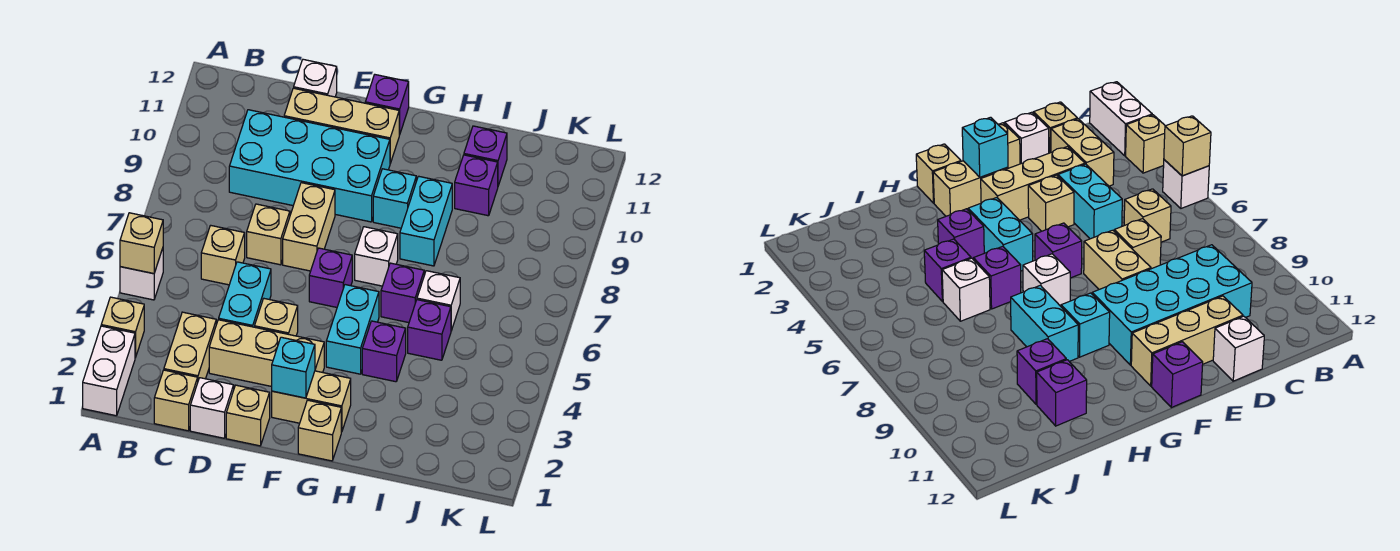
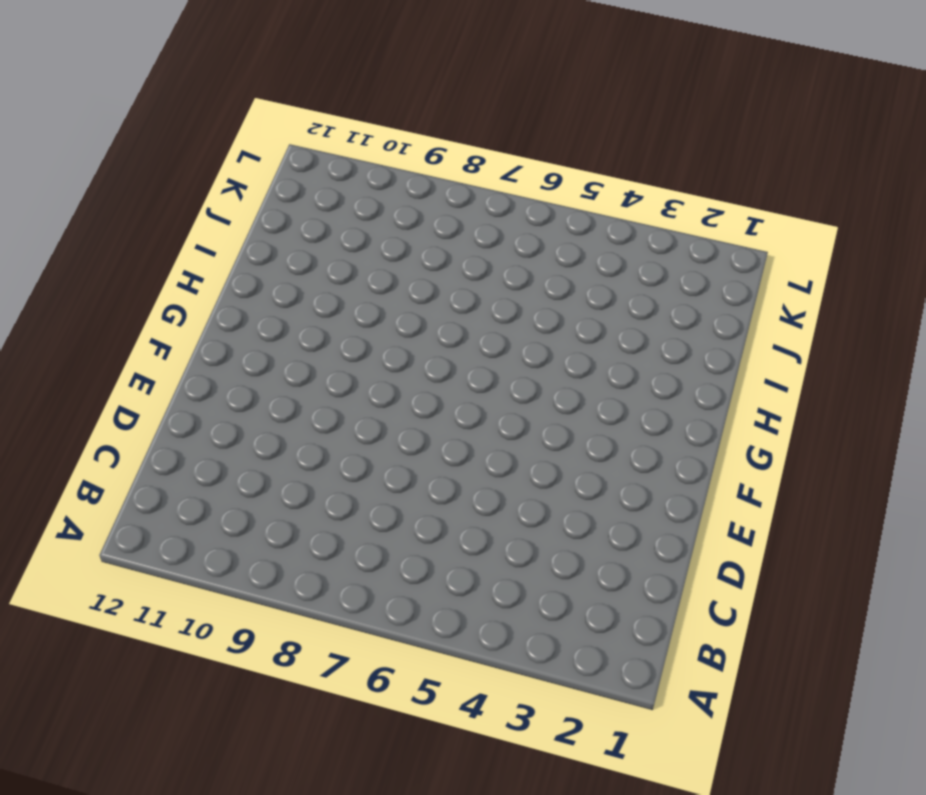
none -> white brick A1:A2 level 1
none -> tan brick A3 level 1
none -> white brick A5 level 1
none -> tan brick C1 level 1

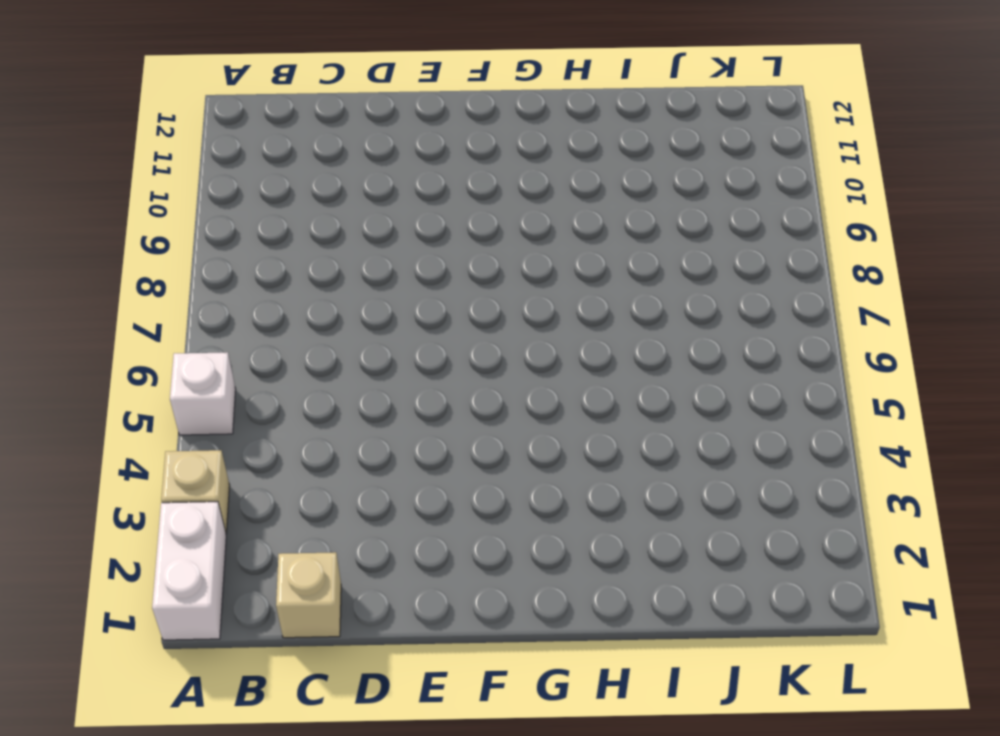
none -> tan brick C2:C3 level 1
none -> tan brick C6 level 1
none -> cyan brick C9:F10 level 1
none -> white brick D1 level 1

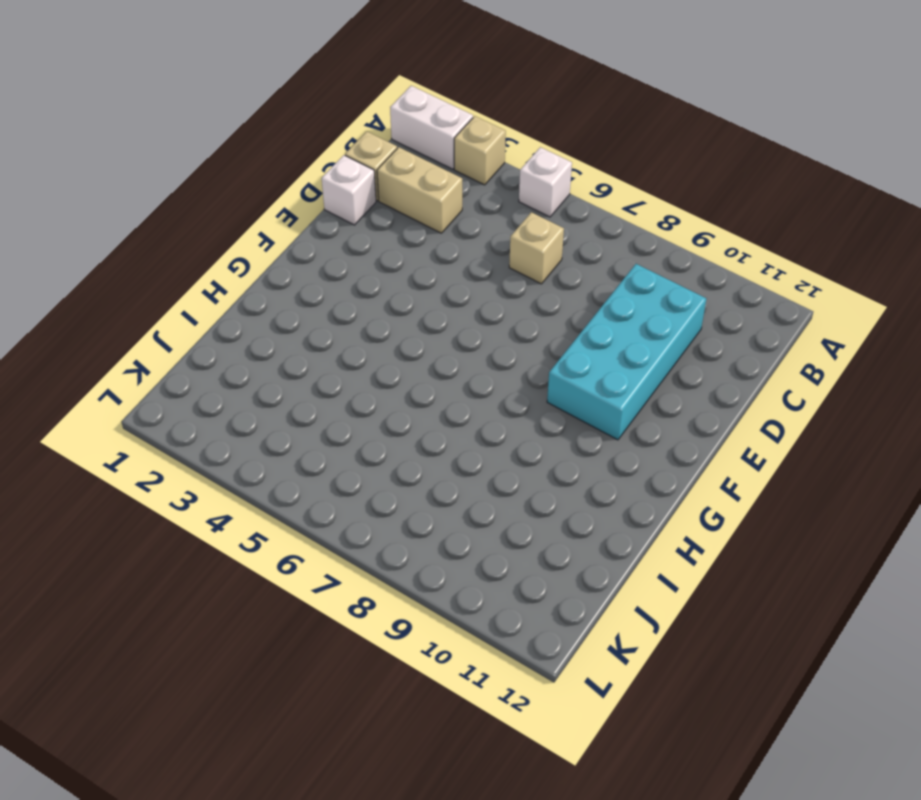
none -> tan brick D3:F3 level 1
none -> cyan brick D4:D5 level 1
none -> tan brick D7 level 1
none -> tan brick D11:F11 level 1

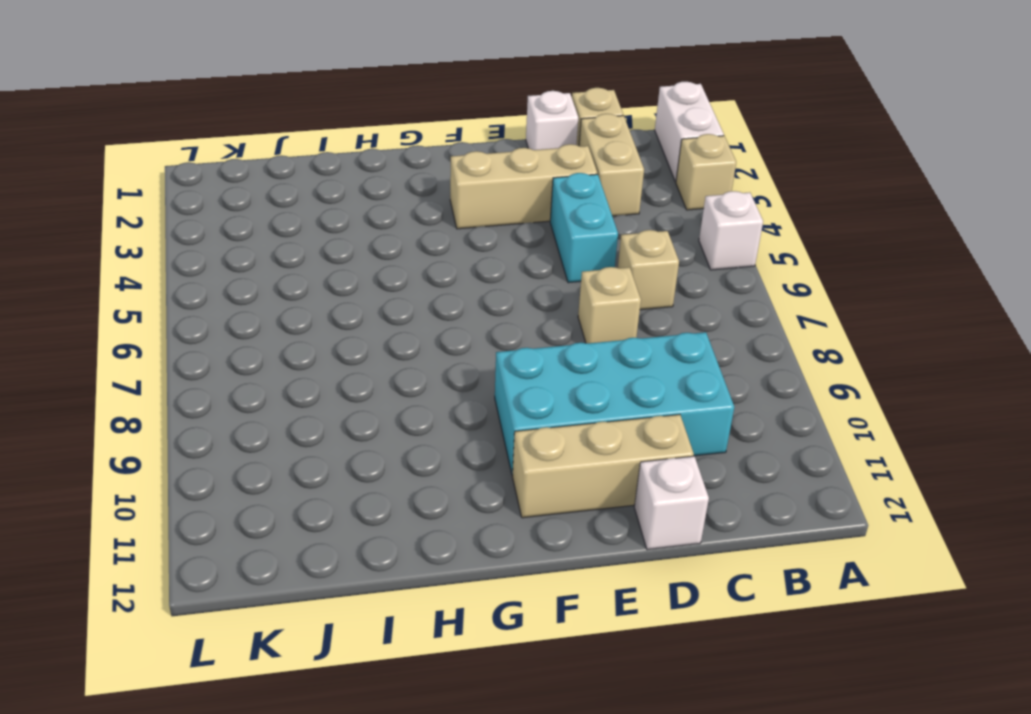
none -> tan brick E1 level 1
none -> tan brick E4 level 1
none -> tan brick E7:E8 level 1
none -> tan brick F2:G2 level 1

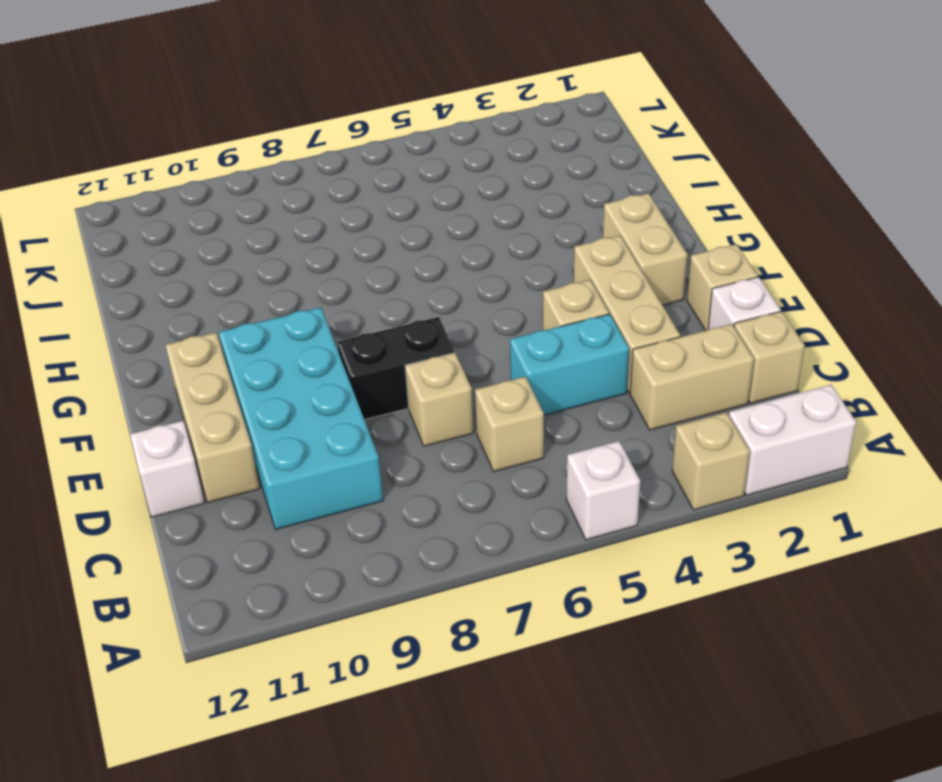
black brick E7:E8 level 1 -> tan brick E7:E8 level 1
none -> purple brick F6 level 1
none -> purple brick F12 level 1
none -> tan brick G1 level 1
none -> cyan brick G4:G5 level 1

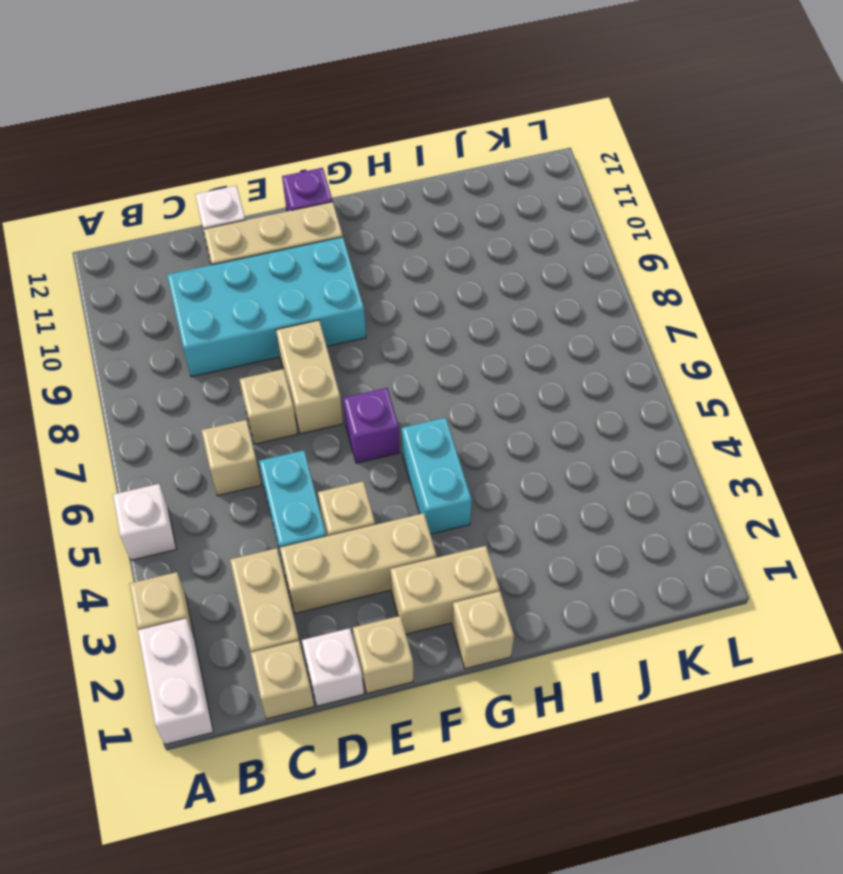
none -> white brick G7 level 1
none -> cyan brick G9 level 1
none -> purple brick H4 level 1
none -> purple brick H6 level 1

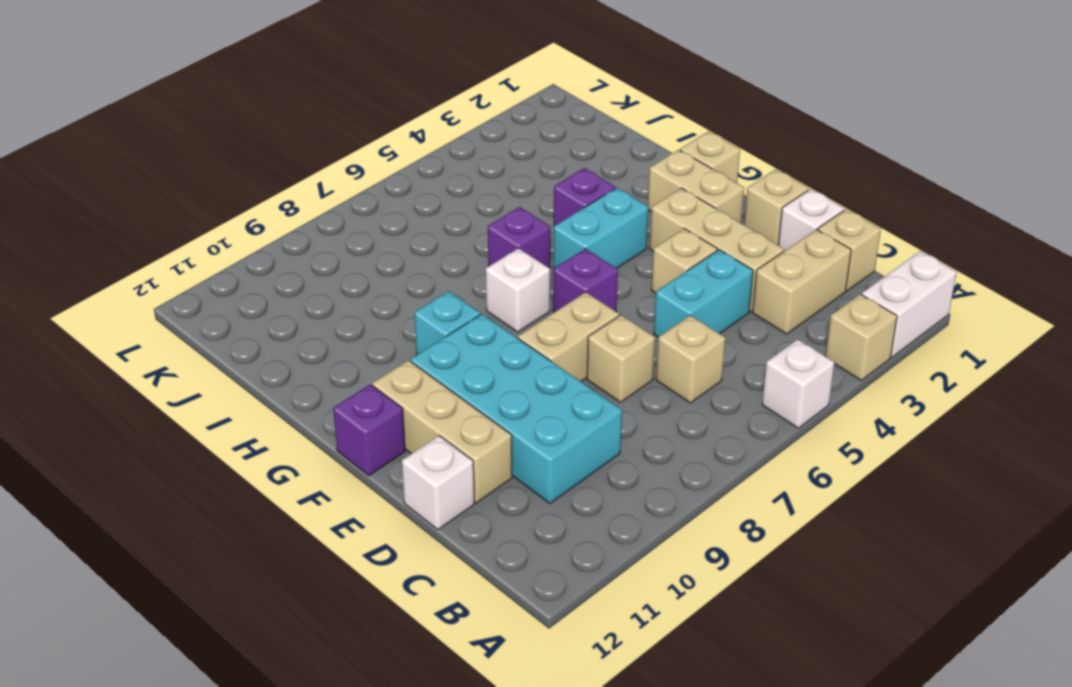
none -> cyan brick H8:H9 level 1
none -> purple brick I5 level 1
none -> white brick I6 level 1
none -> purple brick I10 level 1

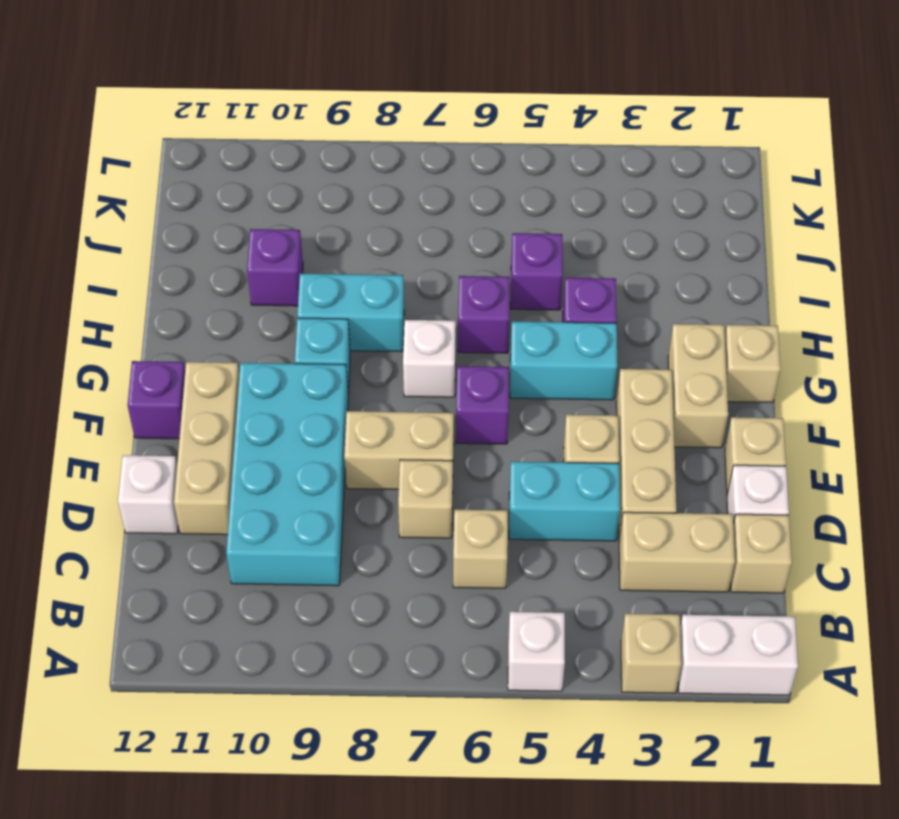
none -> white brick I6 level 1
none -> purple brick I11 level 1
none -> tan brick A5 level 2
none -> cyan brick F2 level 2

